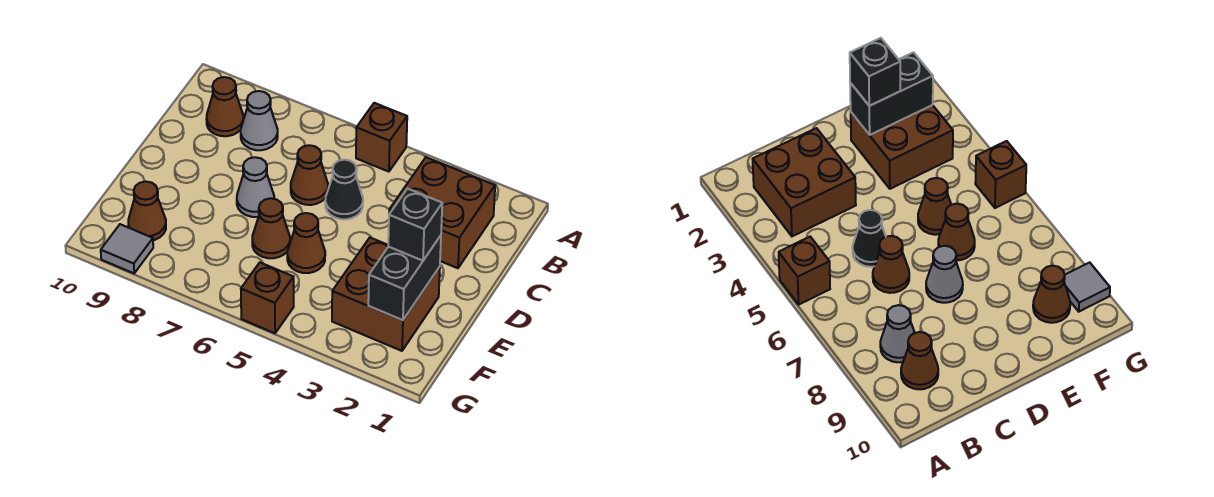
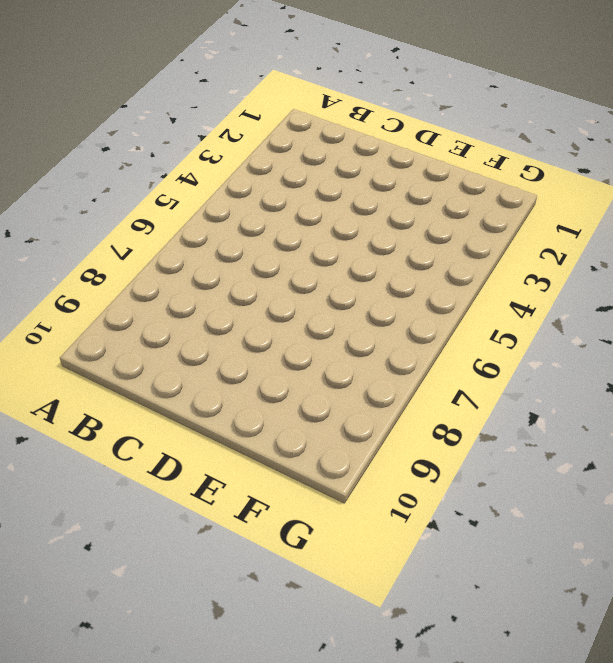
none -> brown brick A5 level 1
none -> brown brick B2:C3 level 1
none -> grey cone B8 level 1

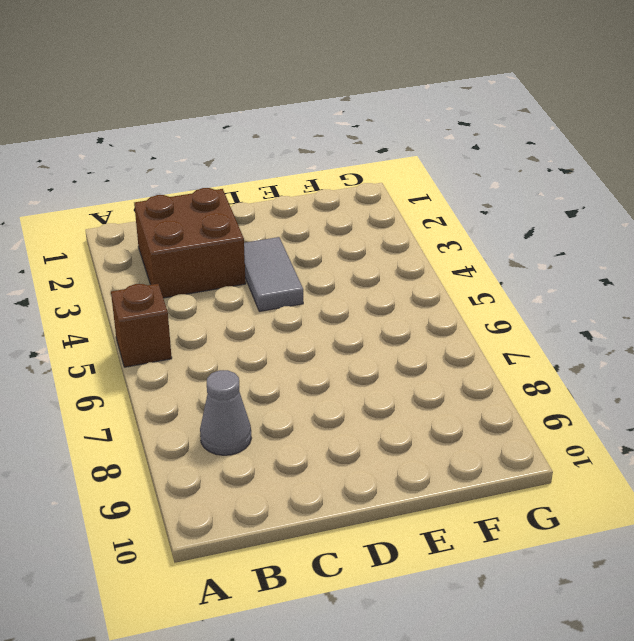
grey tile D3:D4 level 1 -> none
none -> brown cone B9 level 1
none -> black cone C5 level 1
none -> brown cone C6 level 1

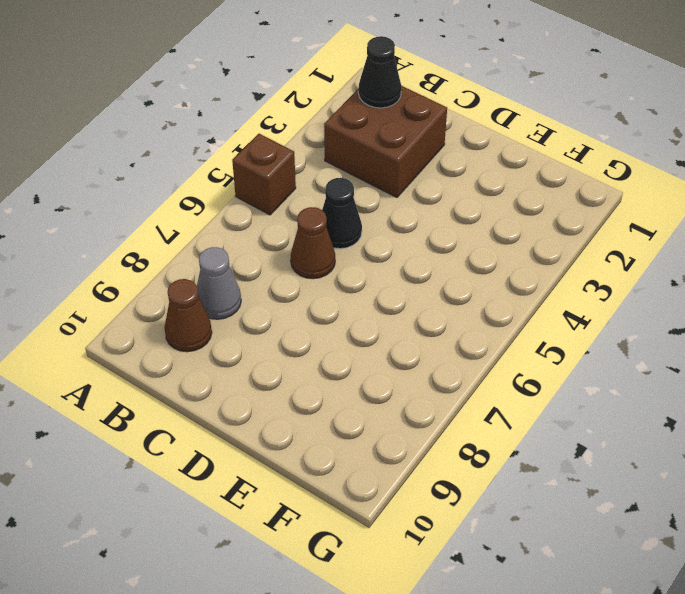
black cone B2 level 2 -> none
none -> grey cone D7 level 1
none -> brown brick E2:F3 level 1
none -> brown cone E5 level 1

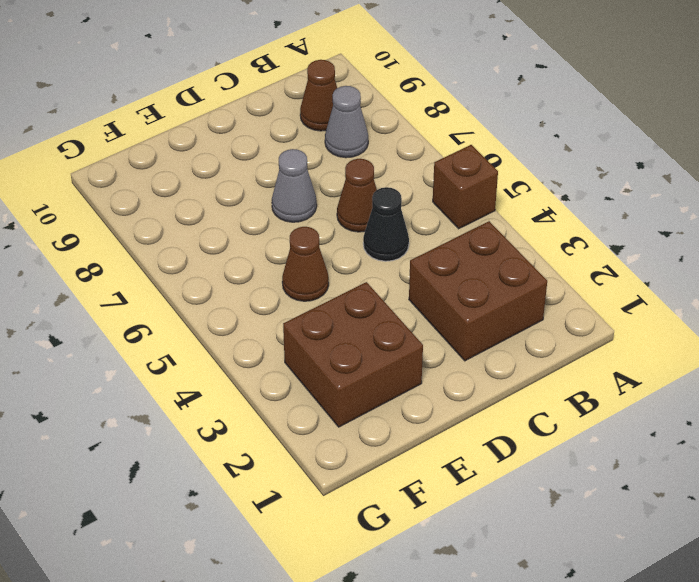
none -> brown cone E6 level 1
none -> brown cone F9 level 1
none -> brown brick G5 level 1

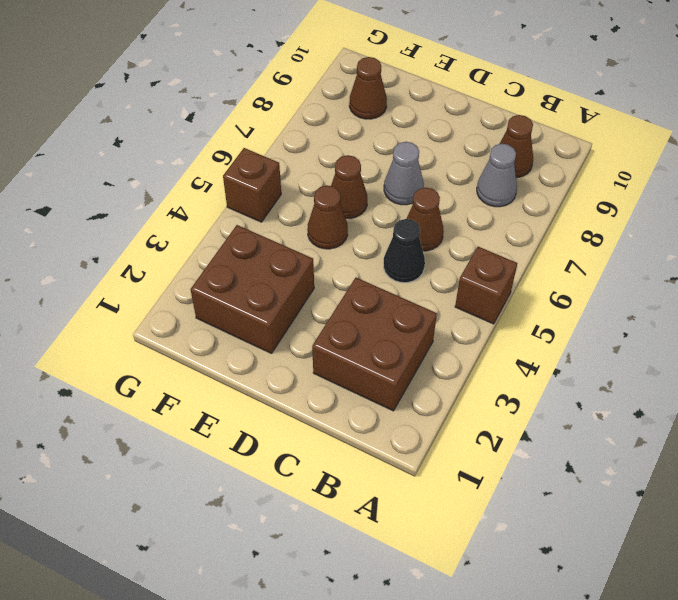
none -> grey tile G9 level 1
none -> black brick E2:F2 level 2
none -> black brick E2 level 3

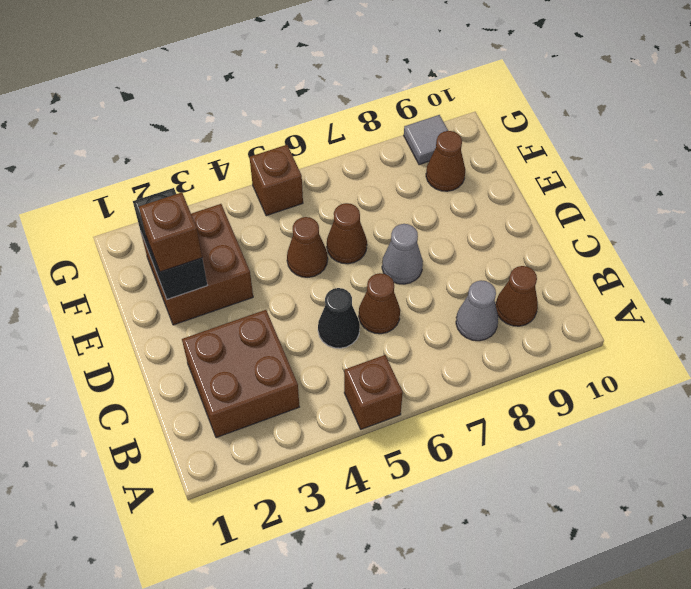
brown brick E2 level 3 -> black brick E2 level 3

